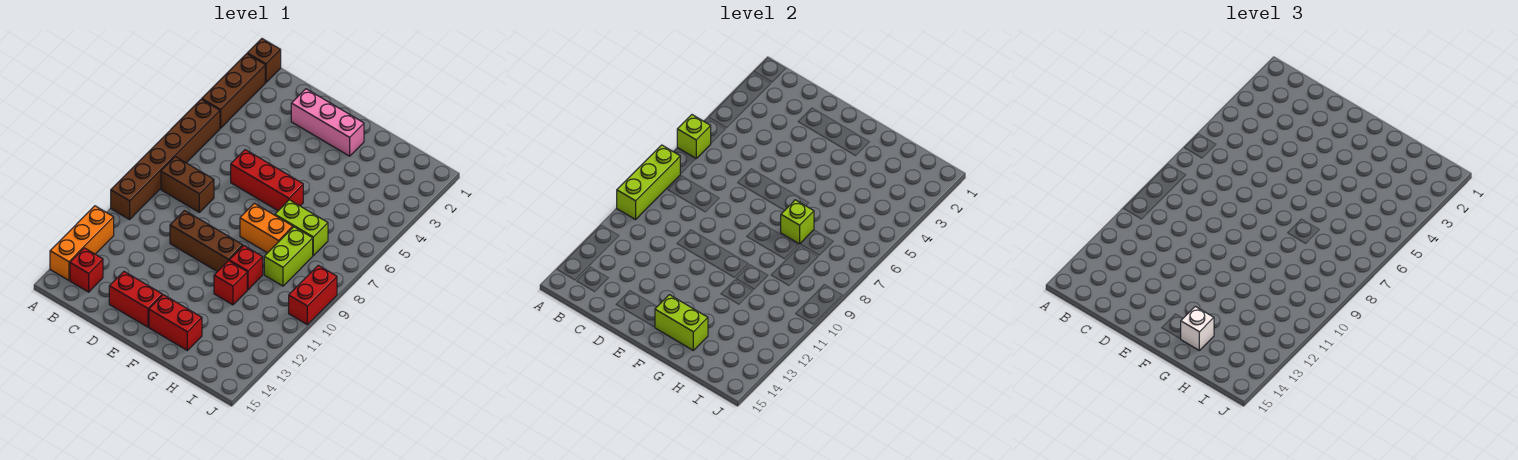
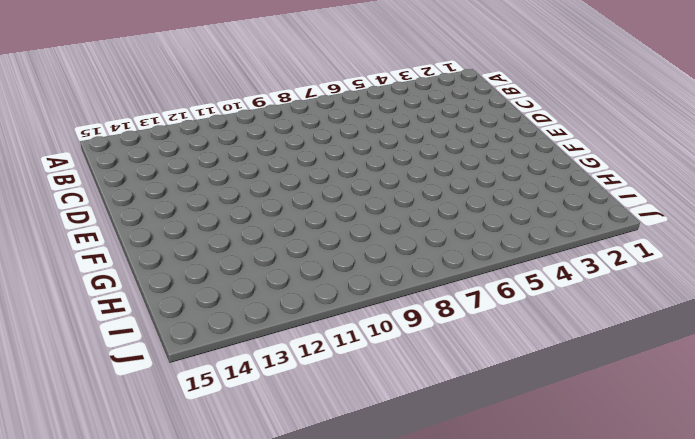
none -> brown brick A1 level 1
none -> brown brick A2:A4 level 1
none -> brown brick A5:A10 level 1

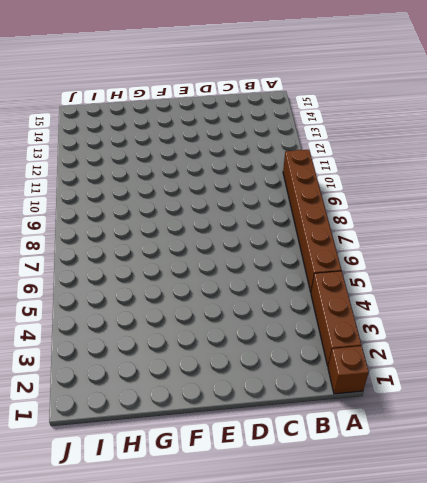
none -> orange brick A12:A14 level 1
none -> brown brick B8:C8 level 1
none -> red brick B14 level 1

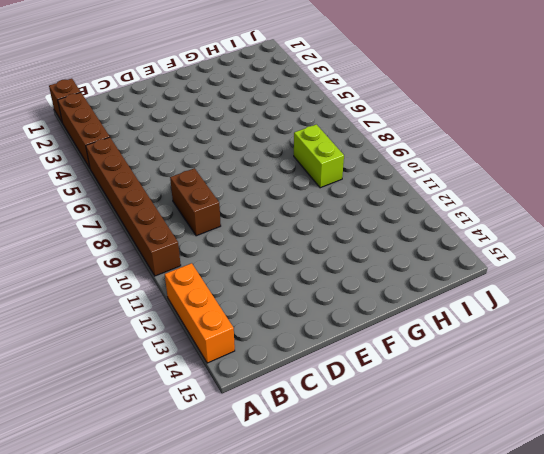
brown brick C8:C9 level 1 -> brown brick B8:C8 level 1
none -> red brick B14 level 1
none -> pink brick D2:F2 level 1
none -> red brick D6:F6 level 1

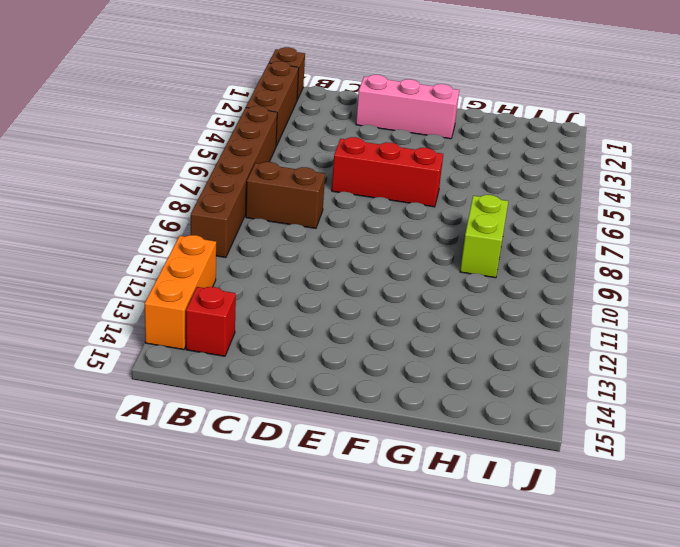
none -> brown brick D10:F10 level 1
none -> red brick D14:E14 level 1
none -> orange brick F8:G8 level 1

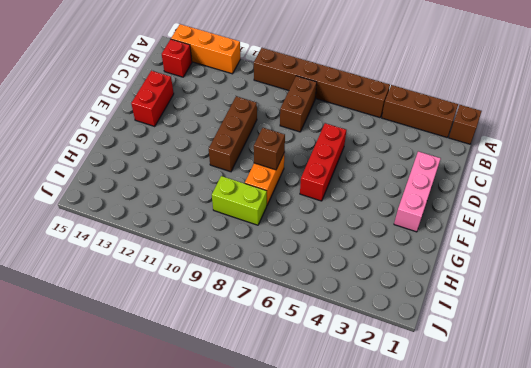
brown brick F8 level 2 -> none
none -> red brick F14:G14 level 1
none -> lime brick G7:H7 level 1
none -> red brick G10 level 1

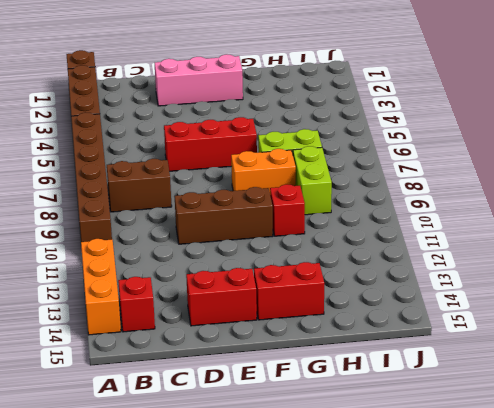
none -> red brick G11 level 1
none -> red brick J9:J10 level 1
none -> lime brick A6 level 2

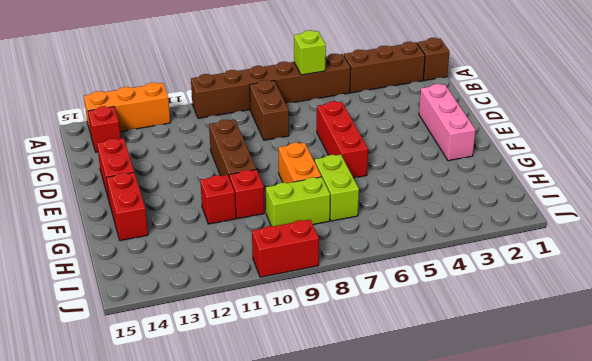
none -> lime brick A8:A10 level 2
none -> lime brick F14:G14 level 2
none -> lime brick G7 level 2

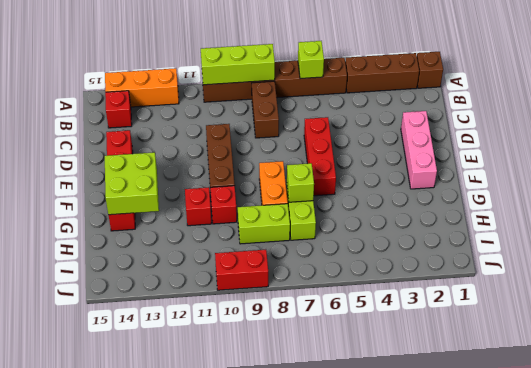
lime brick F13:G14 level 2 -> lime brick F14:G14 level 2
none -> white brick G14 level 3

